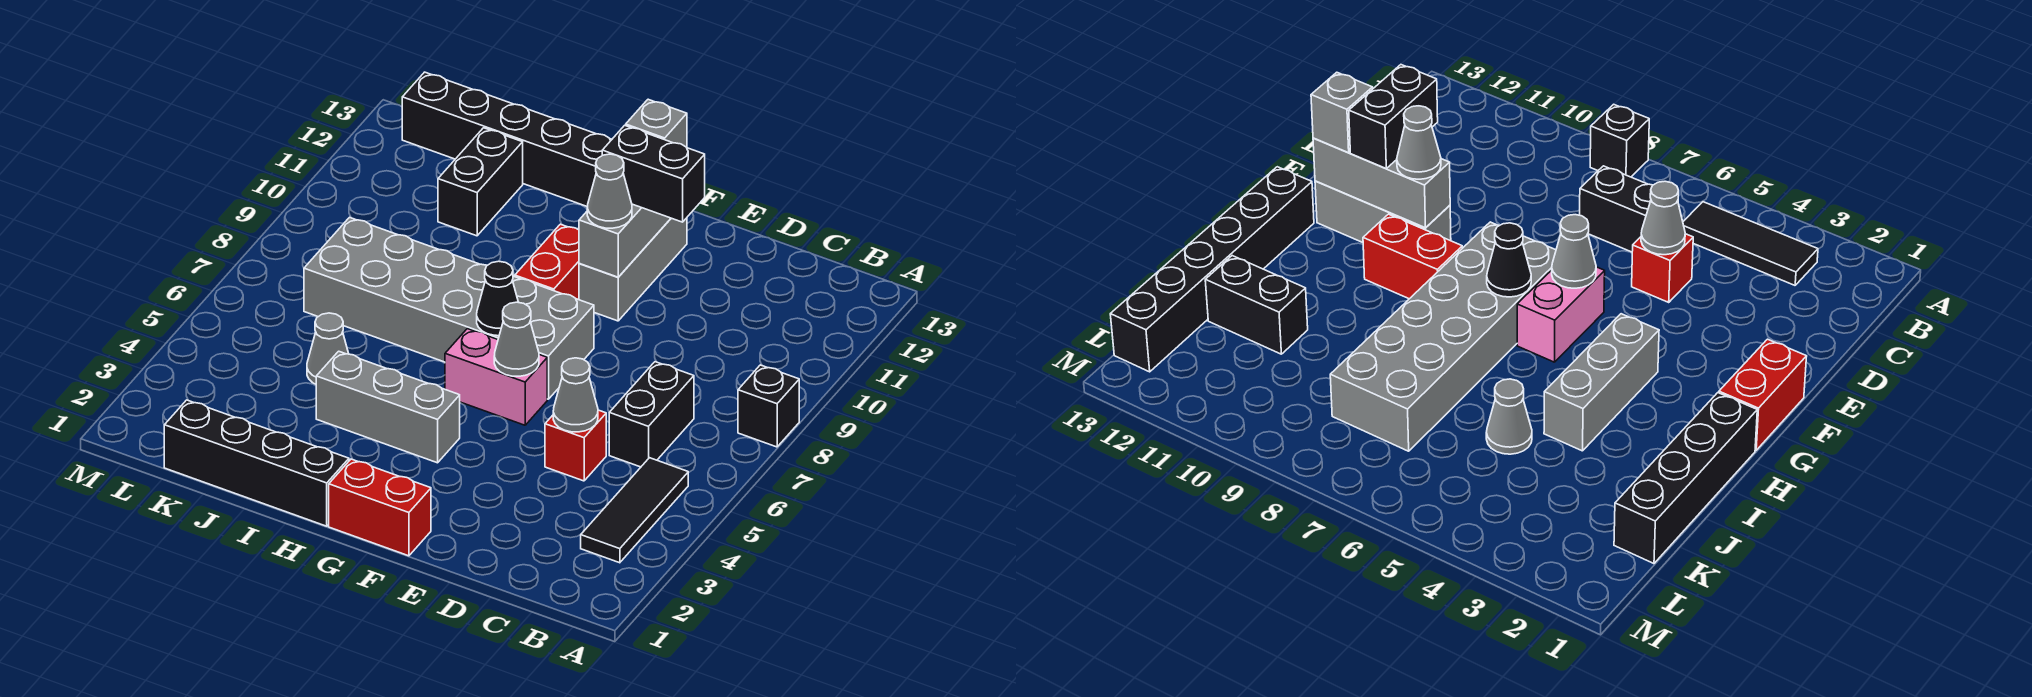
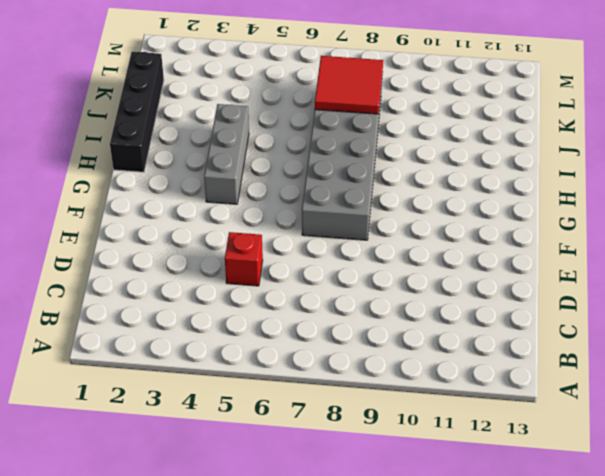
red tile J7:K8 level 2 -> none
none -> black brick A8 level 1
none -> black tile B3:B5 level 1
none -> black brick C6:C7 level 1

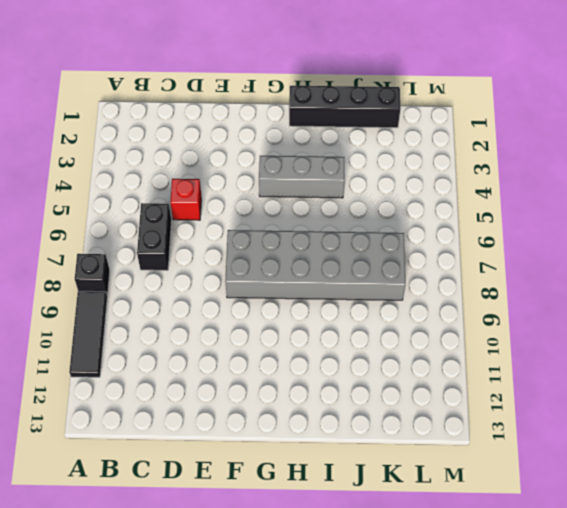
black tile A9:A11 level 1 -> black tile B3:B5 level 1
none -> red brick F1:G1 level 1
none -> pink brick F6:G6 level 1
none -> grey brick F10:F12 level 1

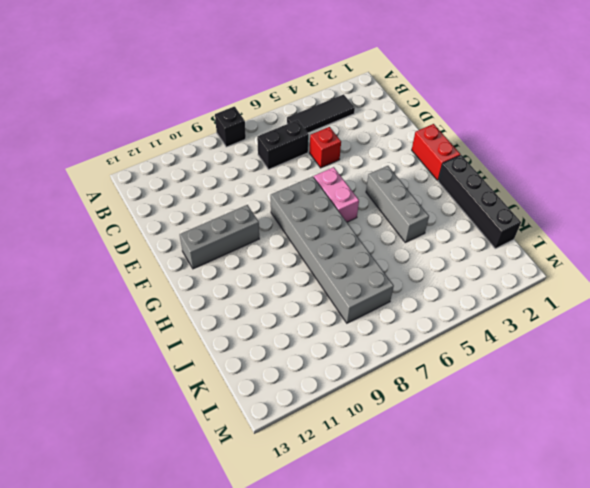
none -> red brick G9:G10 level 1
none -> black brick G13:L13 level 1
none -> grey cone J5 level 1

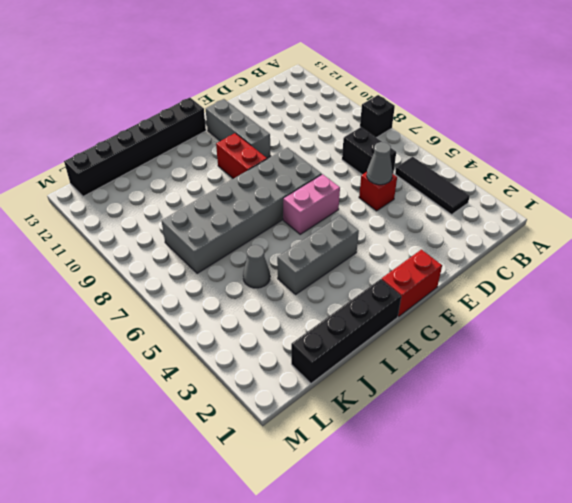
none -> black brick J11:J12 level 1
none -> grey cone F6 level 2
none -> grey brick F10:F12 level 2

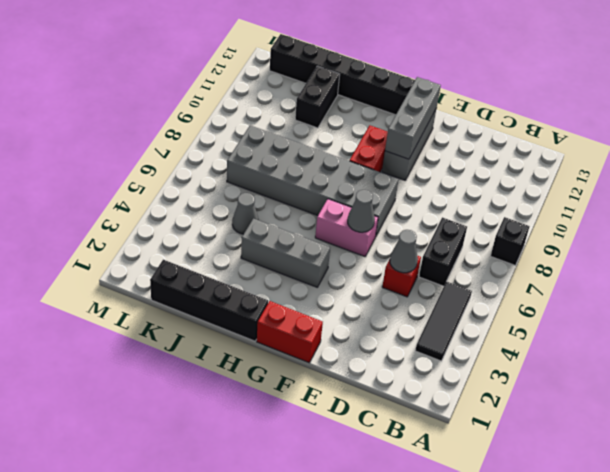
none -> black cone G7 level 2
none -> black brick E11:F11 level 3
none -> grey cone F10 level 3

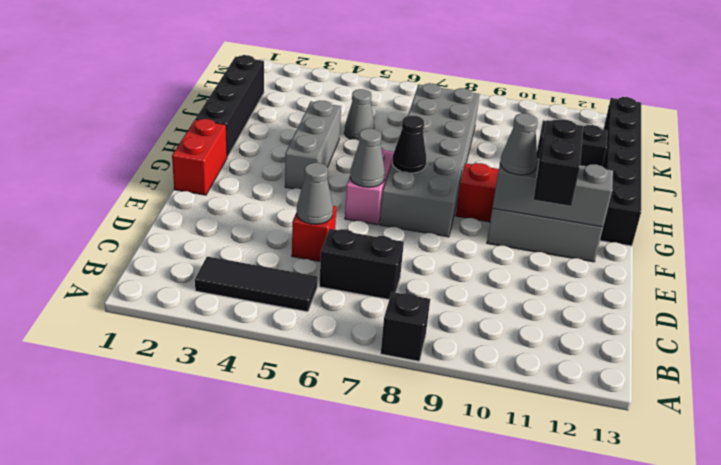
none -> grey brick F12 level 3

